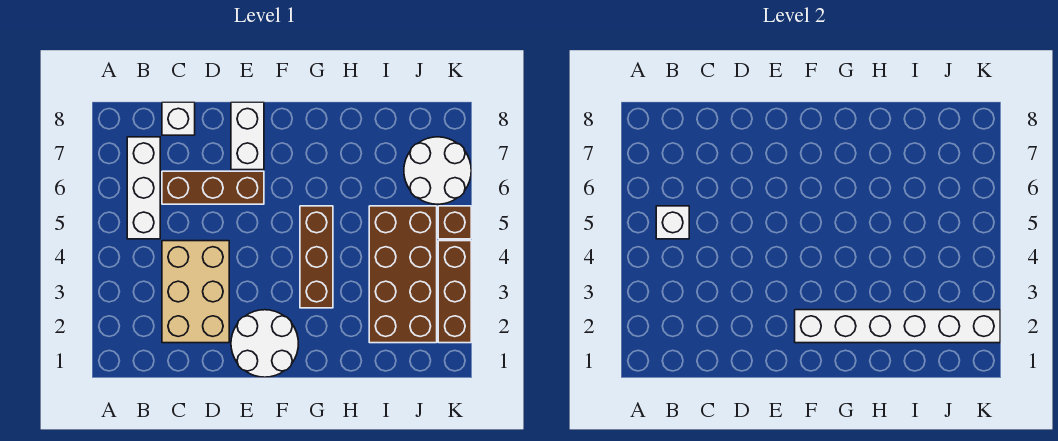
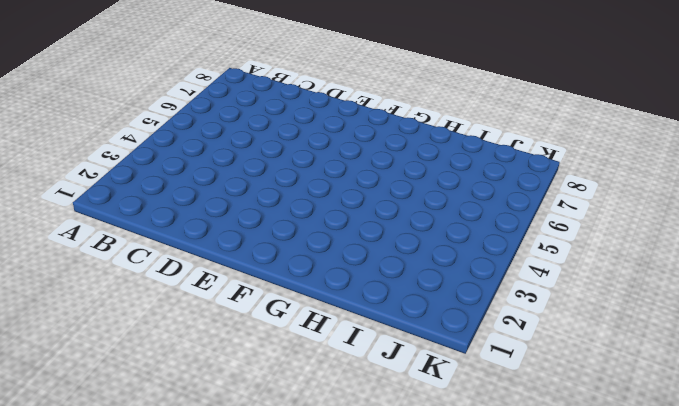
none -> white brick B5:B7 level 1
none -> tan brick C2:D4 level 1
none -> brown brick C6:E6 level 1

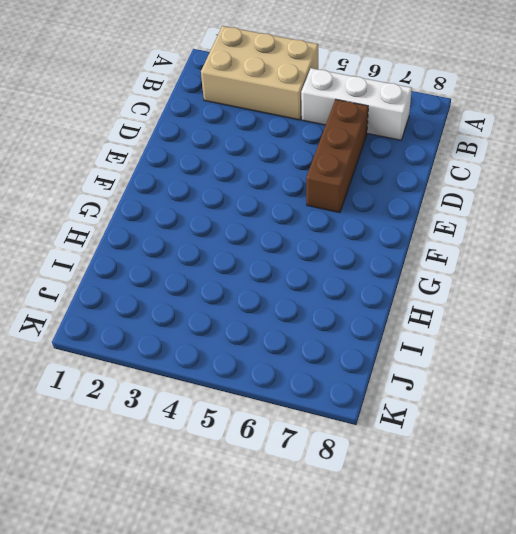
tan brick A2:B4 level 1 -> tan brick C2:D4 level 1
none -> white brick C8 level 1
none -> white round brick E1:F2 level 1
none -> white brick E7:E8 level 1

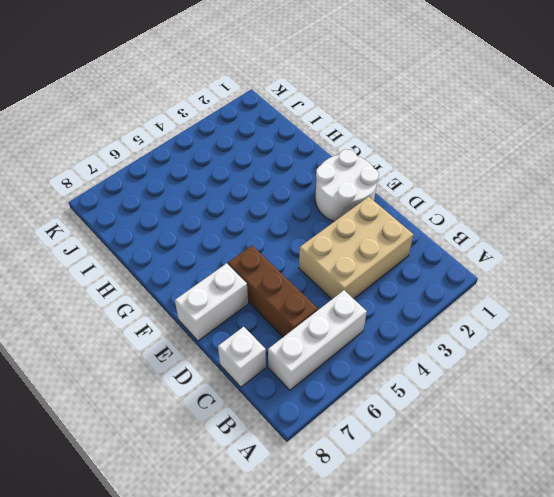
none -> brown brick G3:G5 level 1
none -> brown brick I2:J5 level 1
none -> white round brick J6:K7 level 1

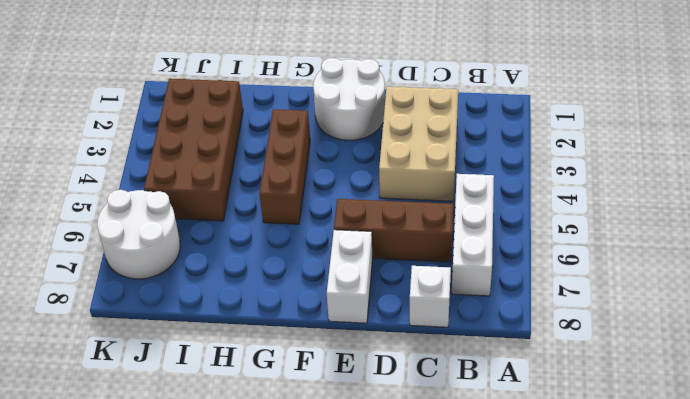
none -> brown brick K2:K4 level 1
none -> brown brick K5 level 1
none -> white brick B5 level 2

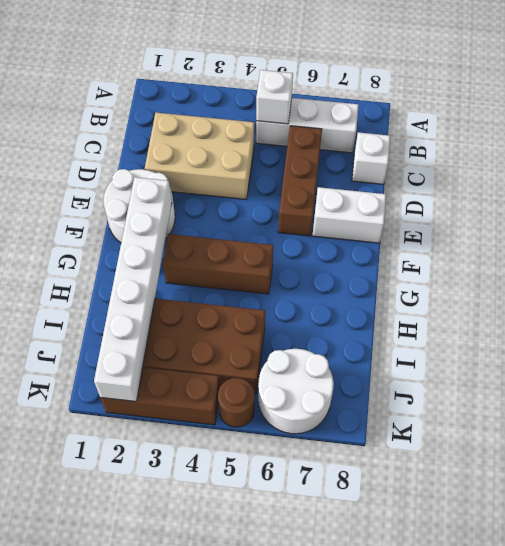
brown round brick K5 level 1 -> brown brick K5 level 1

